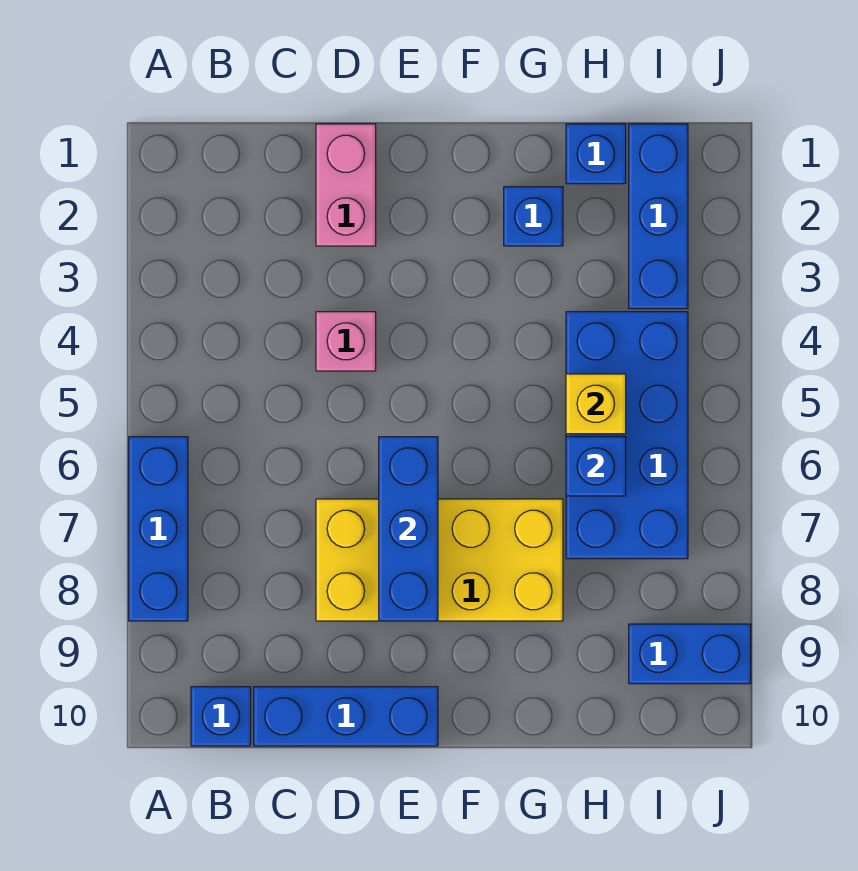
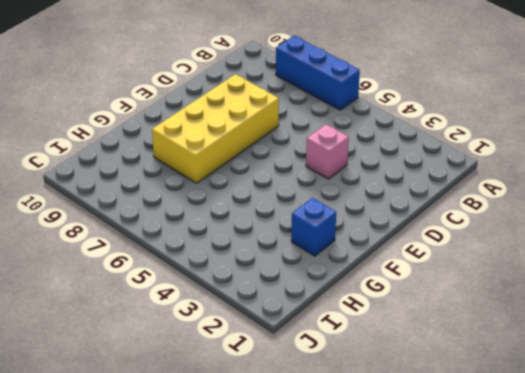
none -> blue brick B10 level 1
none -> blue brick C10:E10 level 1
none -> pink brick D1:D2 level 1

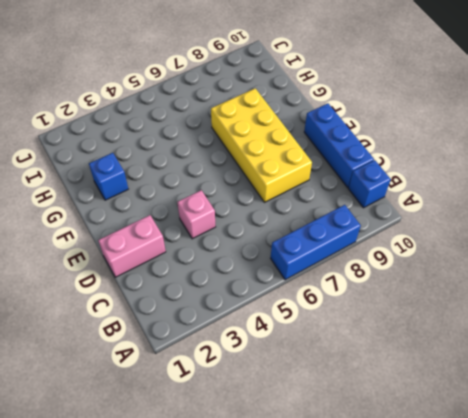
none -> blue brick H1 level 1
none -> blue brick H4:I7 level 1
none -> blue brick I1:I3 level 1

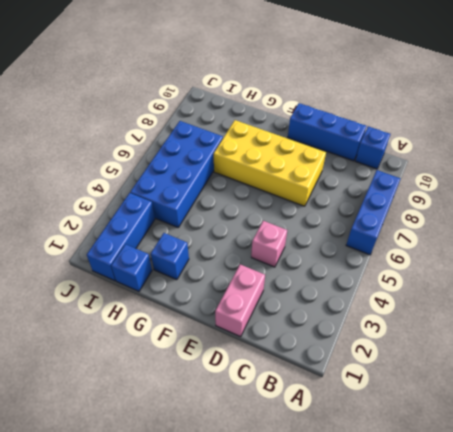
none -> blue brick I9:J9 level 1
none -> blue brick E6:E8 level 2
none -> yellow brick H5 level 2

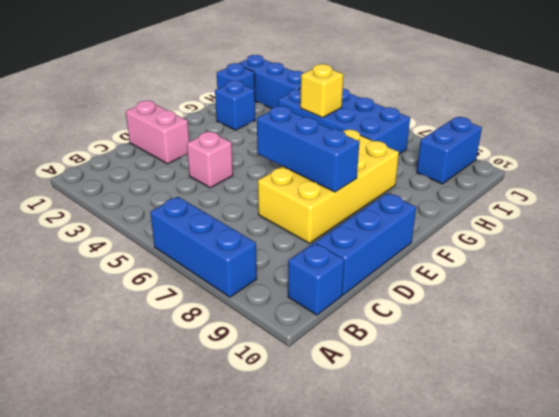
none -> blue brick H6 level 2

